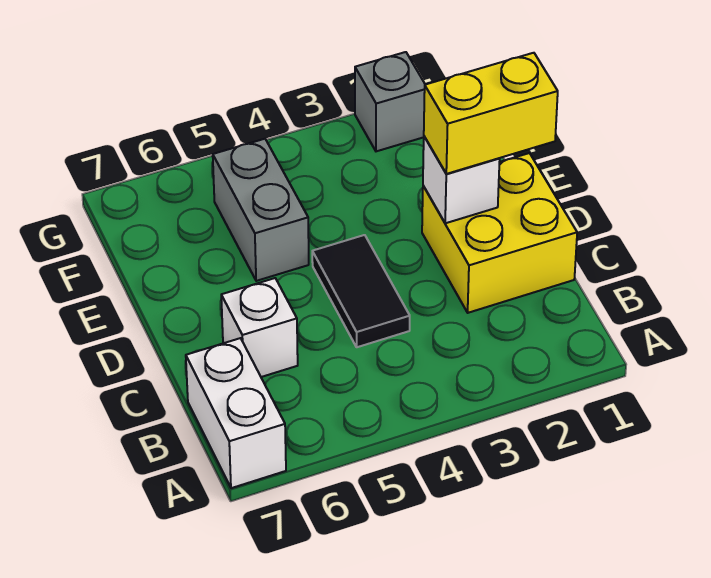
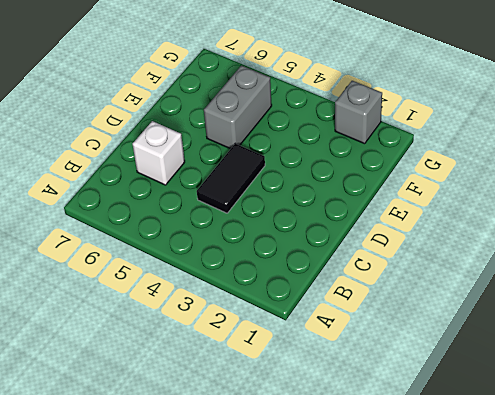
none -> white brick A7:B7 level 1
none -> yellow brick C1:D2 level 1

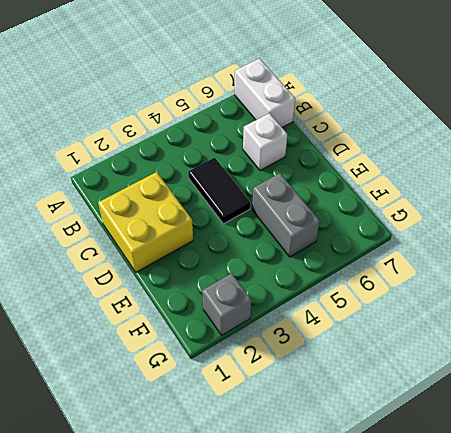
none -> white brick D2 level 2
none -> yellow brick D1:D2 level 3

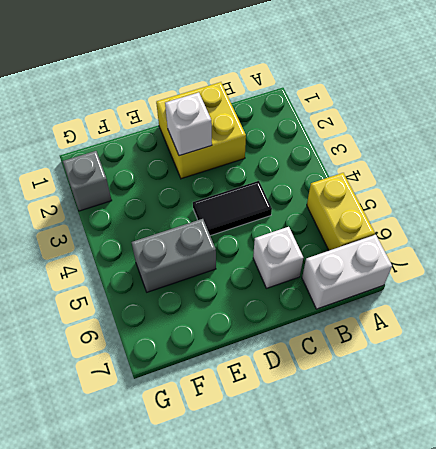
yellow brick A5:A6 level 1 -> yellow brick D1:D2 level 3

